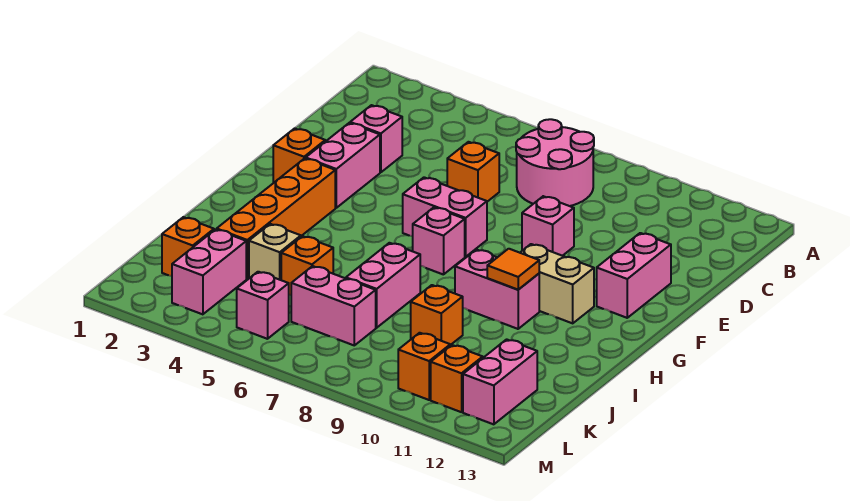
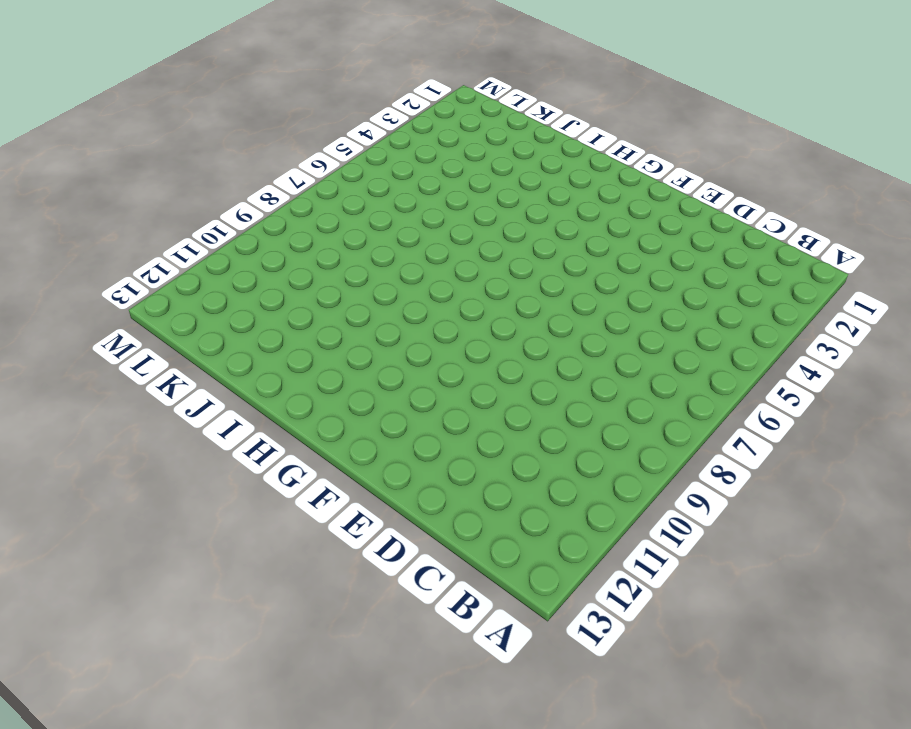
none -> pink round brick B7:C8 level 1
none -> pink brick D3 level 1
none -> orange brick D6 level 1

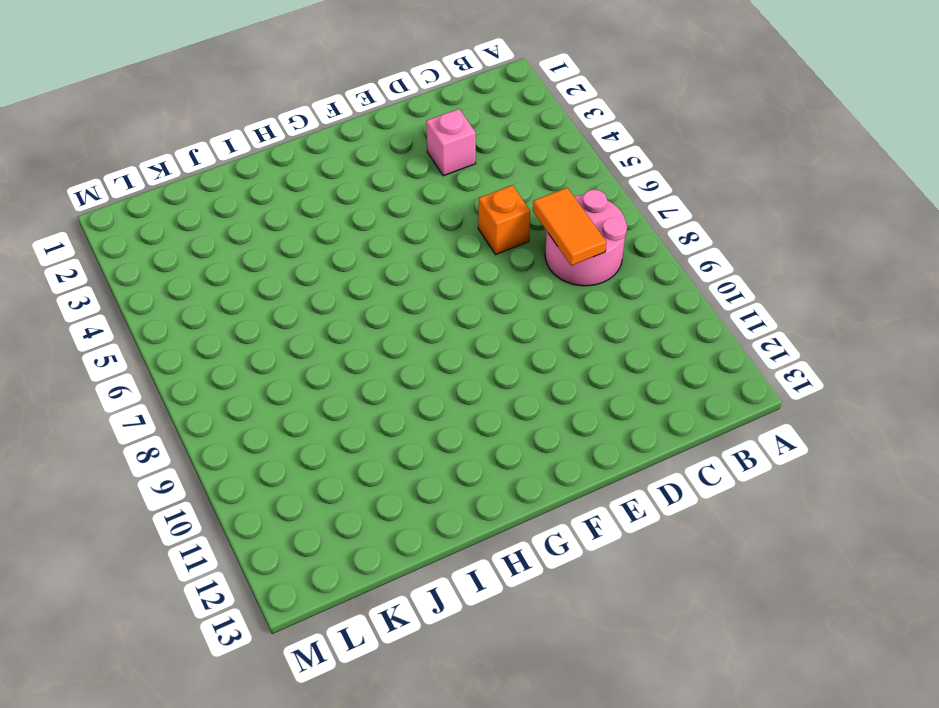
orange tile C7:C8 level 2 -> none
none -> pink brick E3:F3 level 1
none -> pink brick E9 level 1
none -> pink brick E12:F12 level 1

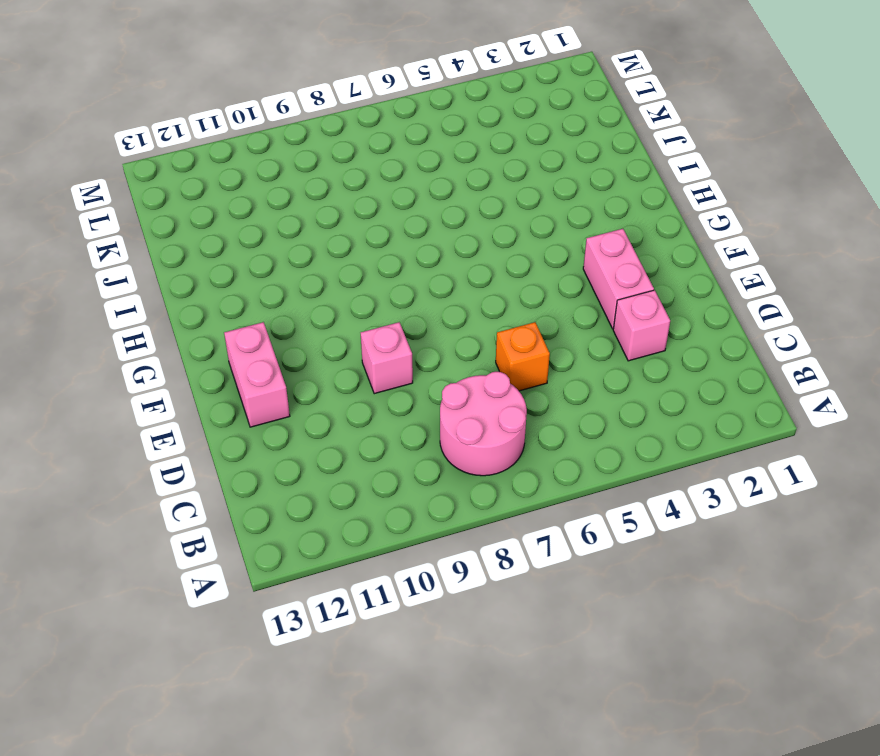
none -> orange brick F2 level 1
none -> pink brick F6:F7 level 1
none -> orange brick G3:J3 level 1

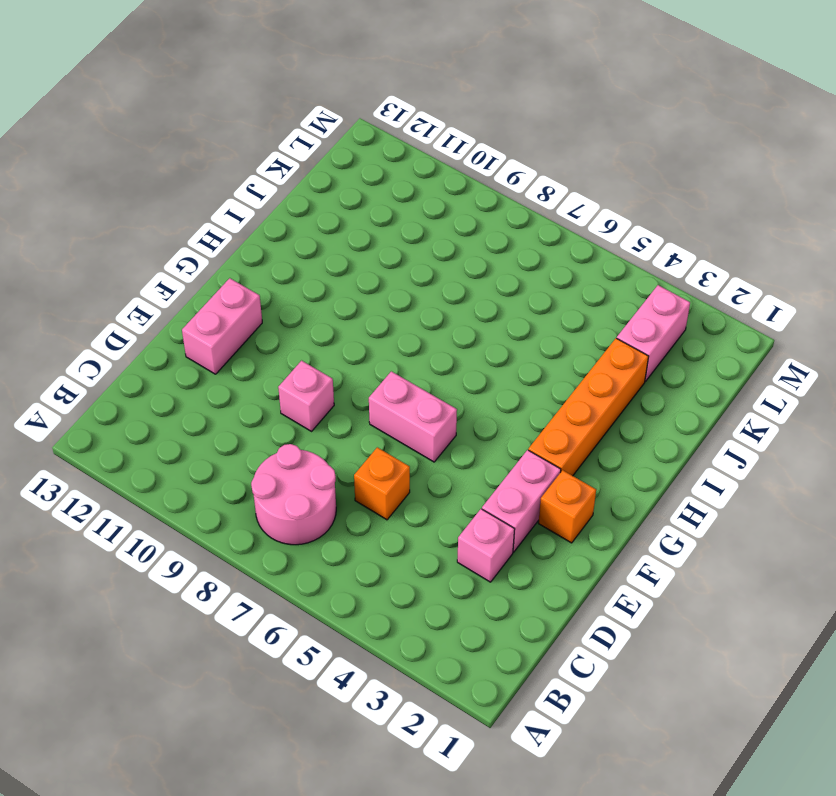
none -> pink brick G7 level 1
none -> tan brick G10:G11 level 1
none -> pink brick H9:H10 level 1

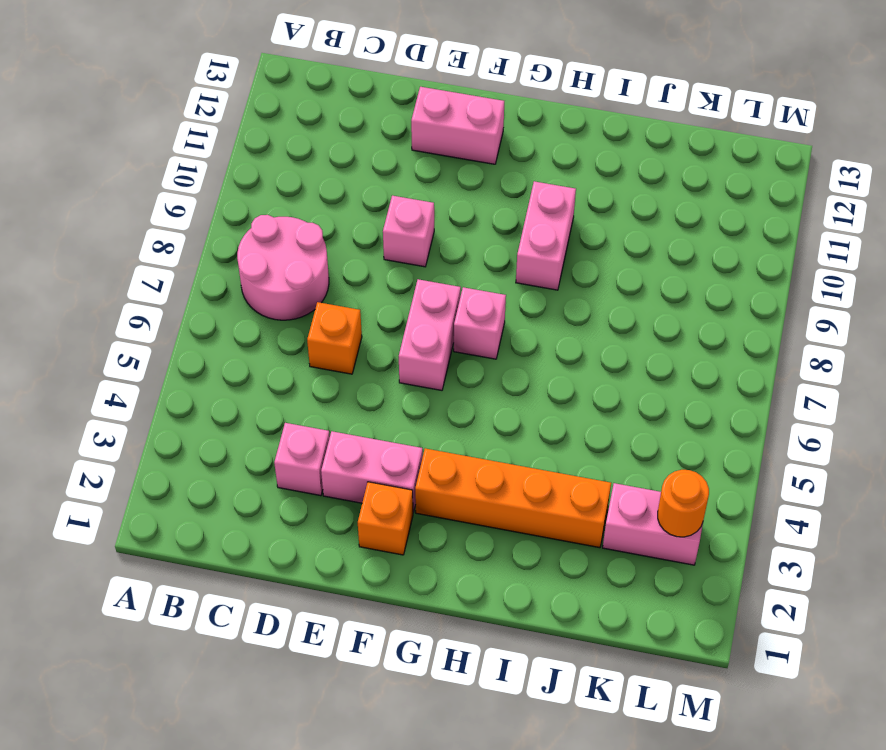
orange round brick L3 level 2 -> none
none -> tan brick G10:G11 level 1
none -> pink brick I7:J7 level 1
none -> tan brick J4 level 1

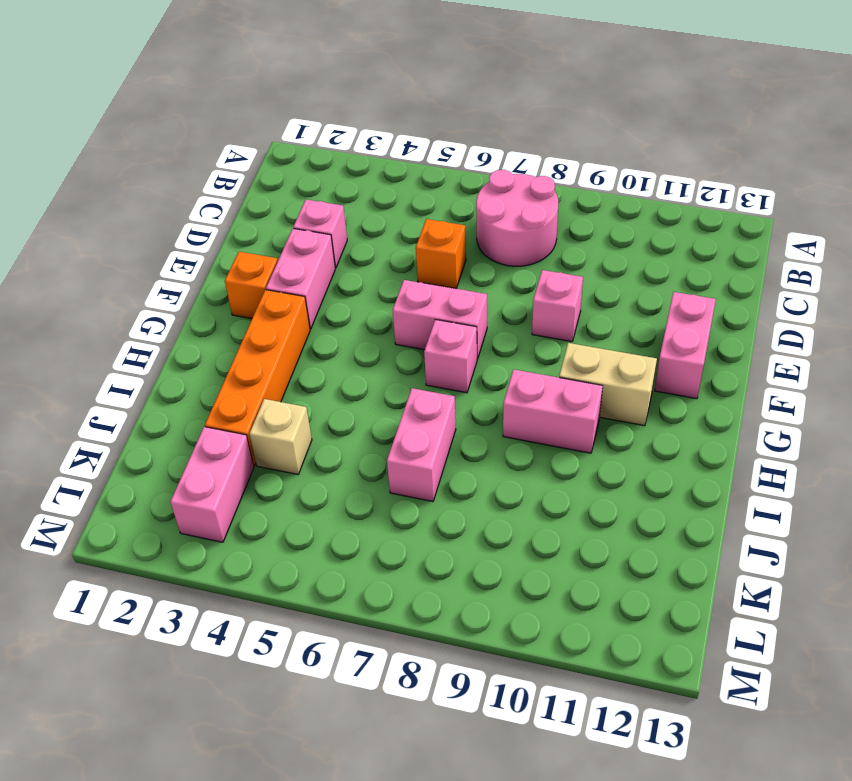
none -> orange brick J5 level 1
none -> orange brick J9 level 1
none -> orange brick K2 level 1

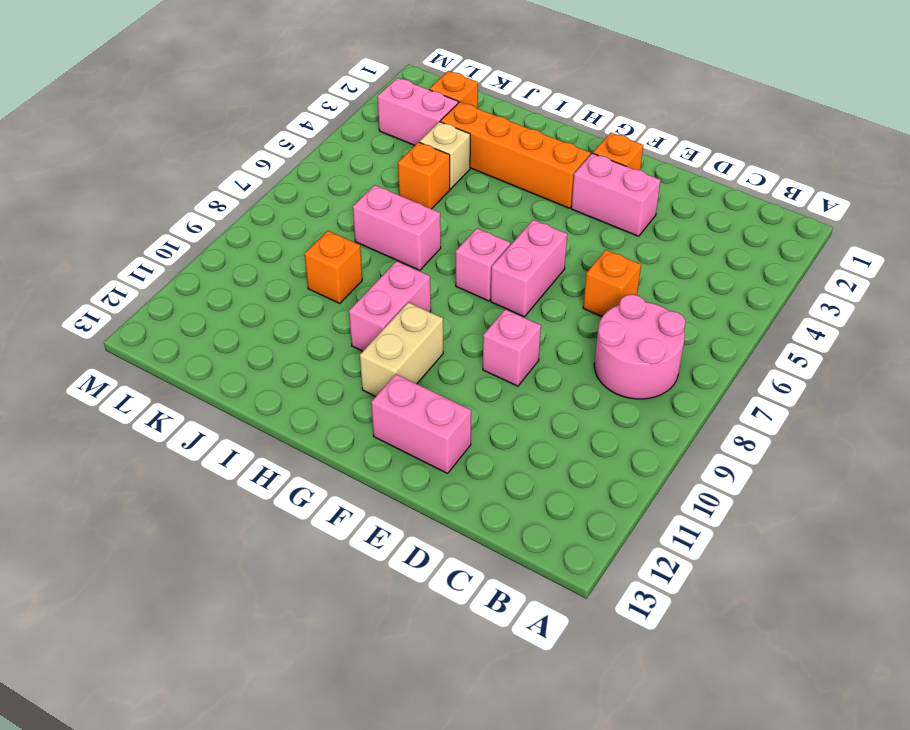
none -> pink brick D3 level 1
none -> pink brick K6:K7 level 1
none -> pink brick K12:L12 level 1

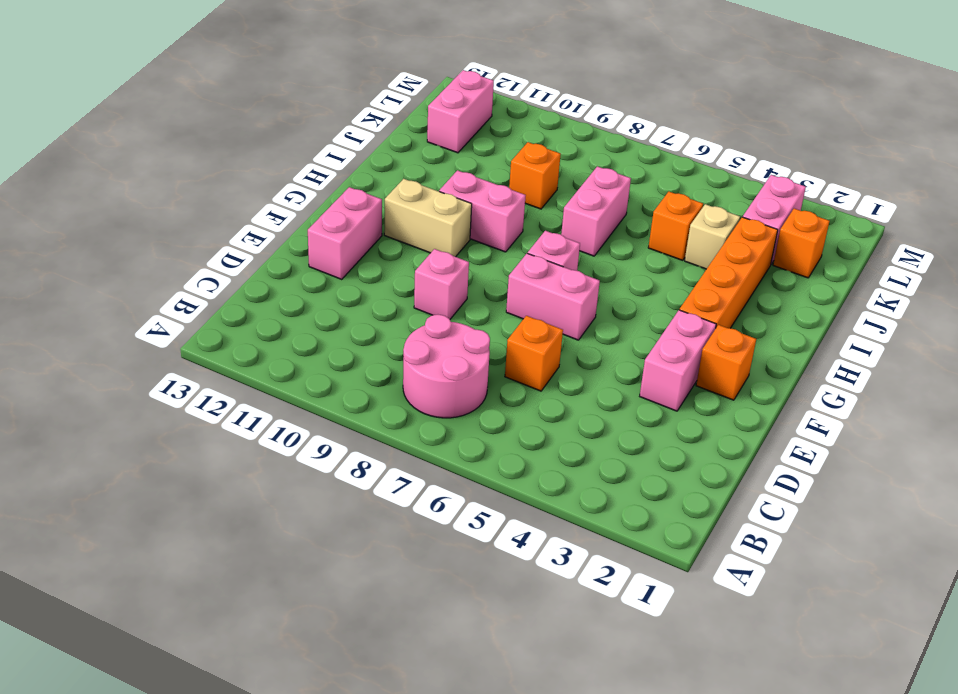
none -> pink brick D3 level 1
none -> pink brick K6:K7 level 1
none -> pink brick L5 level 1

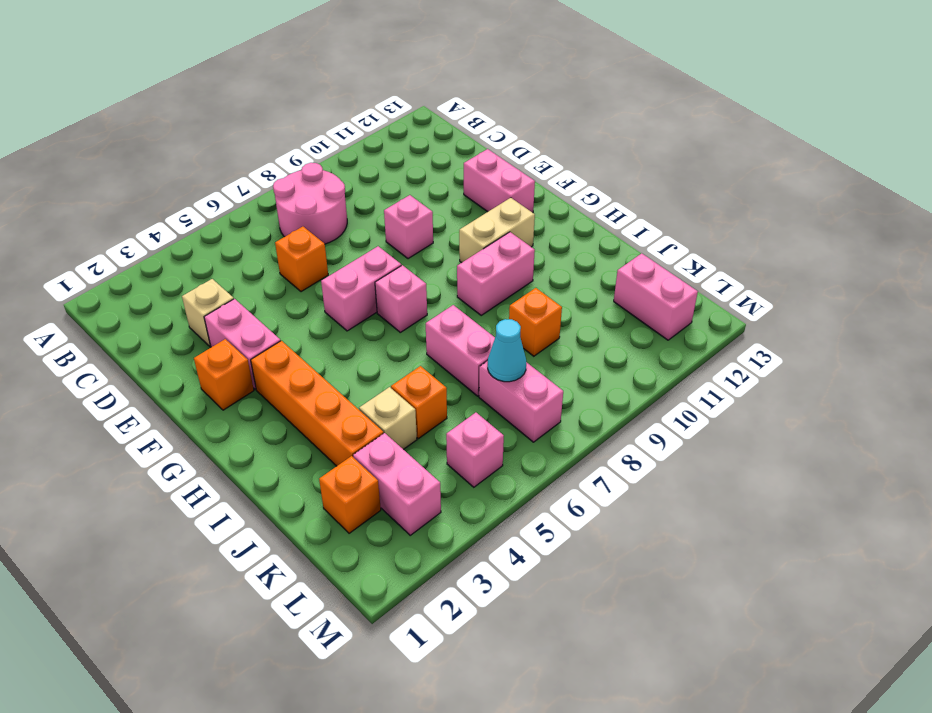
tan brick D3 level 1 -> pink brick D3 level 1
pink brick K7:L7 level 1 -> pink brick K6:K7 level 1
cyan cone K7 level 2 -> none
none -> orange brick L10 level 1
none -> orange brick L11 level 1
none -> orange tile H10 level 2

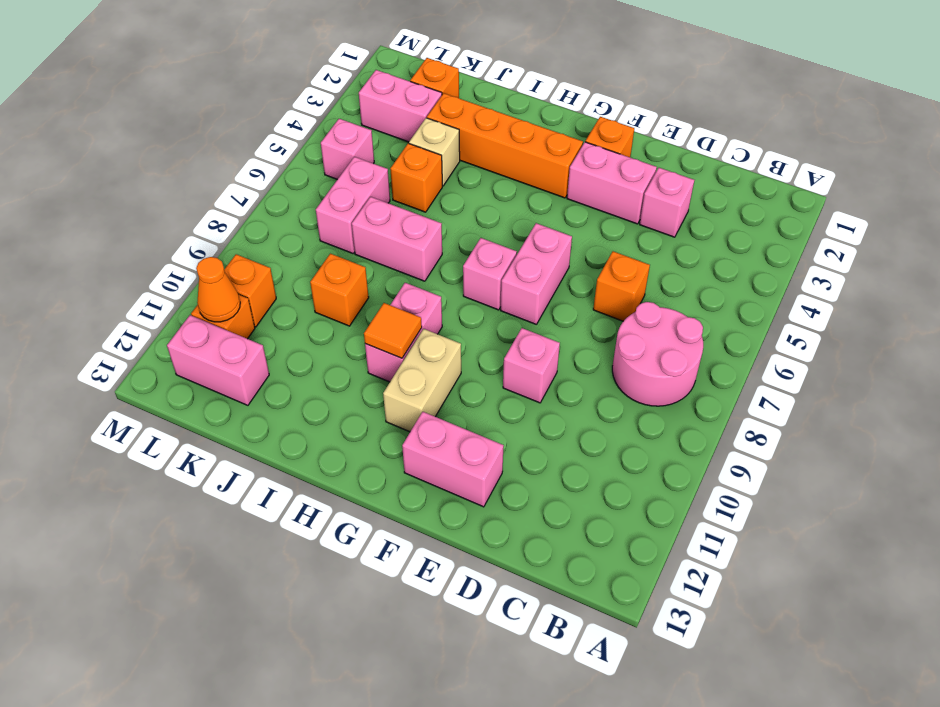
orange cone L11 level 2 -> none

